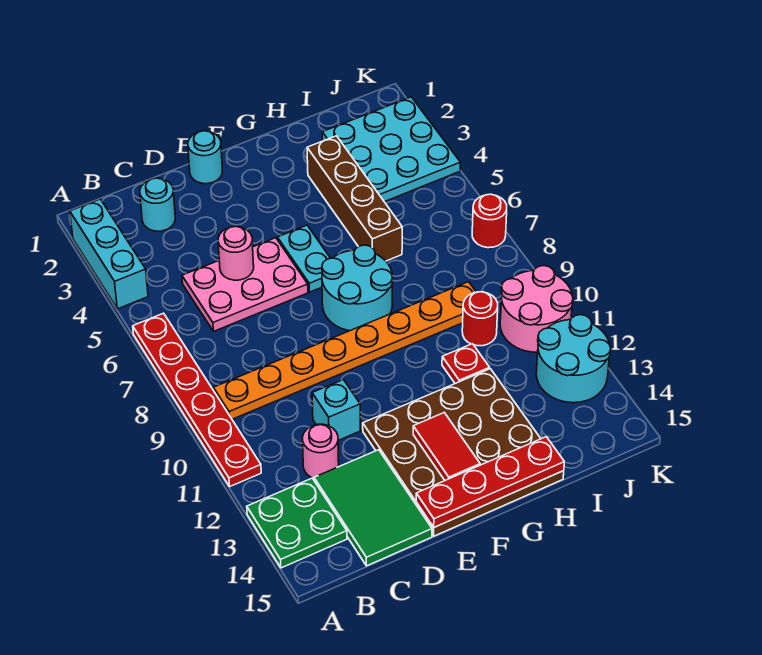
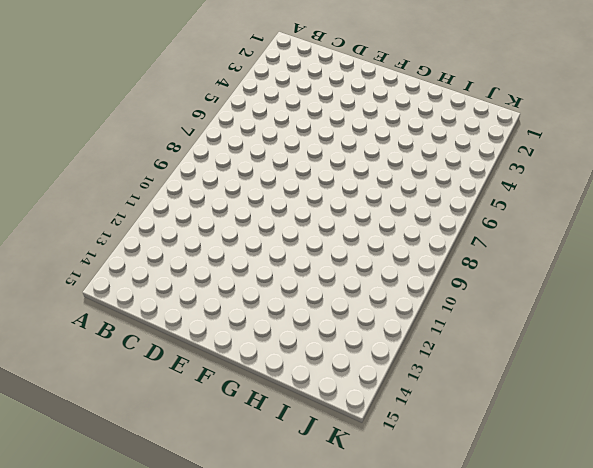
none -> cyan brick A2:A4 level 1
none -> red plate A6:A11 level 1
none -> green plate A13:B14 level 1

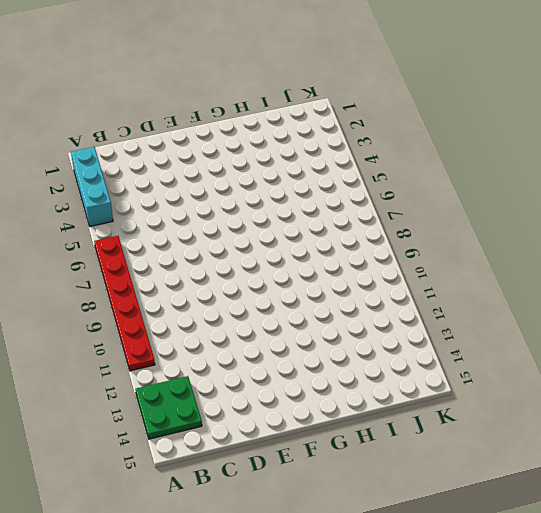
none -> orange plate B9:I9 level 1
none -> cyan round brick C2 level 1
none -> pink plate C5:E6 level 1

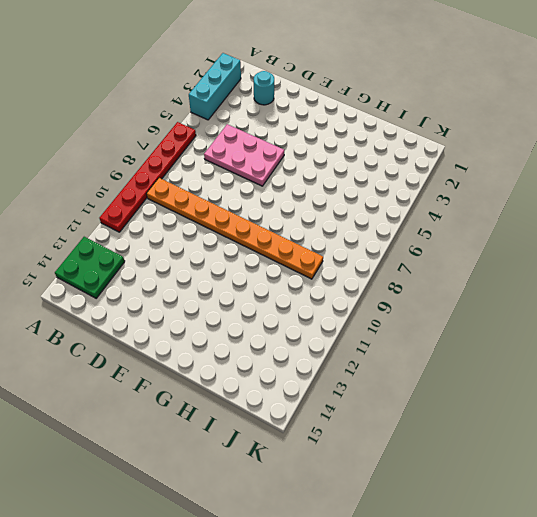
none -> pink round brick C12 level 1
none -> green tile C13:D15 level 1
none -> cyan brick D11 level 1

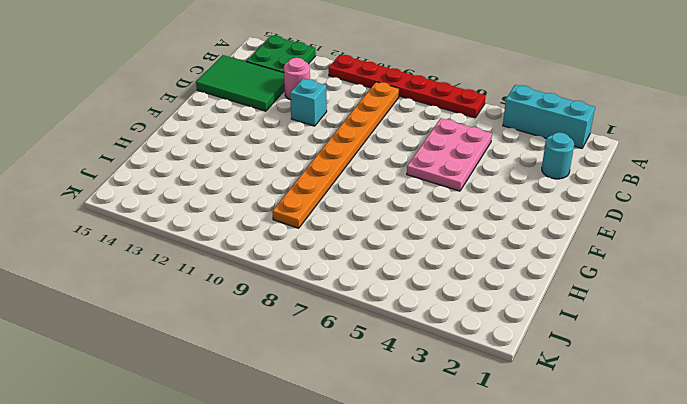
none -> cyan round brick E1 level 1
none -> brown plate E12:H15 level 1
none -> cyan plate F5:F6 level 1

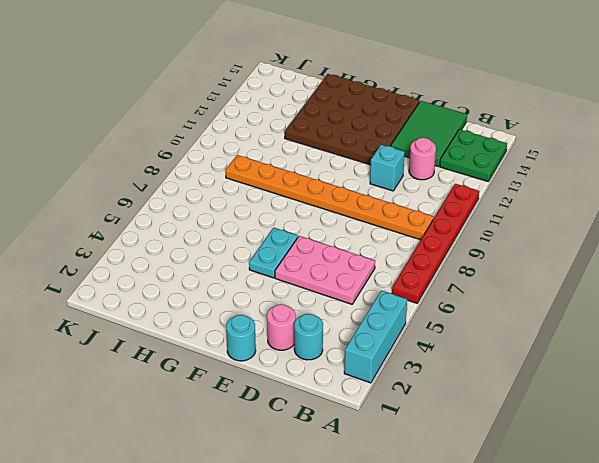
pink round brick D2 level 1 -> pink round brick D5 level 2
none -> cyan round brick F7:G8 level 1
none -> brown brick H3:H6 level 1
none -> red plate H11 level 1

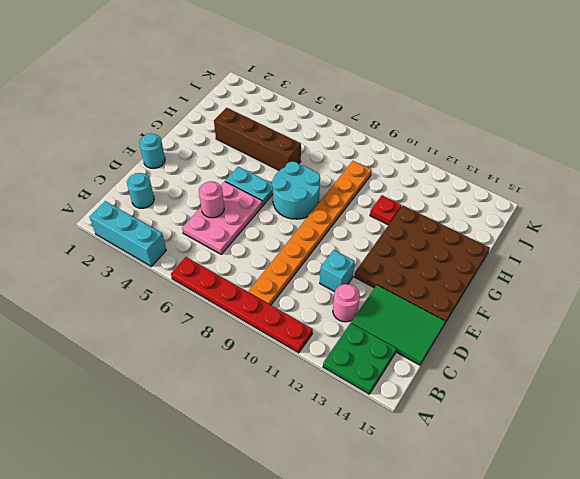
none -> cyan plate I2:K4 level 1
none -> red round brick I10 level 1
none -> pink round brick J10:K11 level 1

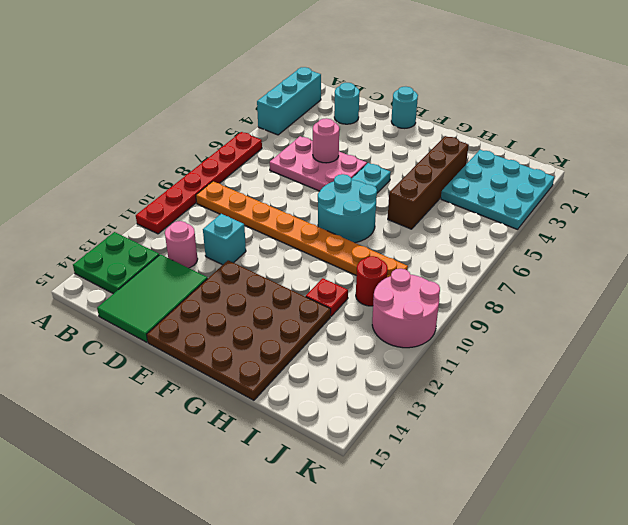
none -> cyan round brick J12:K13 level 1
none -> red round brick K7 level 1
none -> red plate E15:H15 level 2

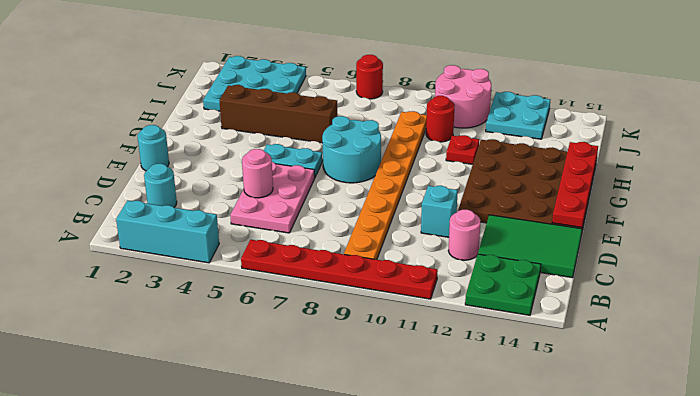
cyan plate J12:K13 level 1 -> cyan round brick J12:K13 level 1
none -> red tile F13:F14 level 2

